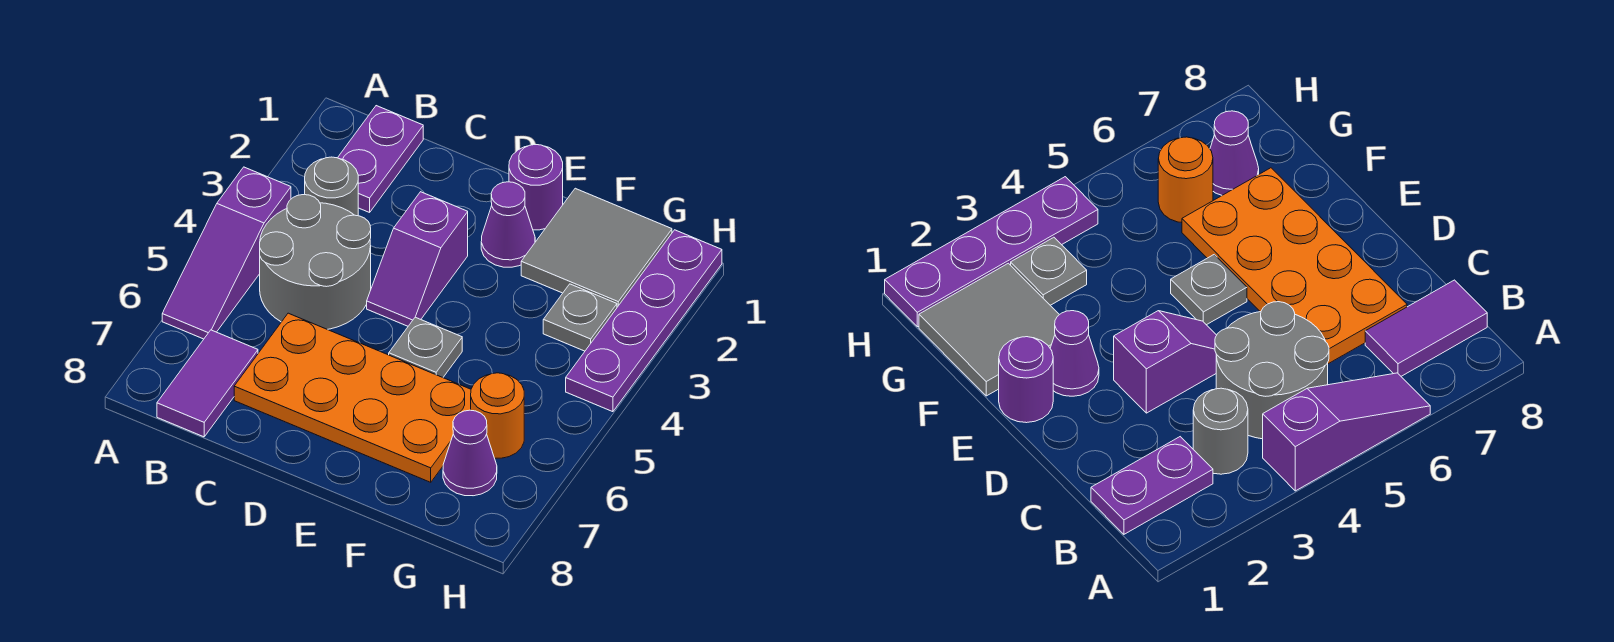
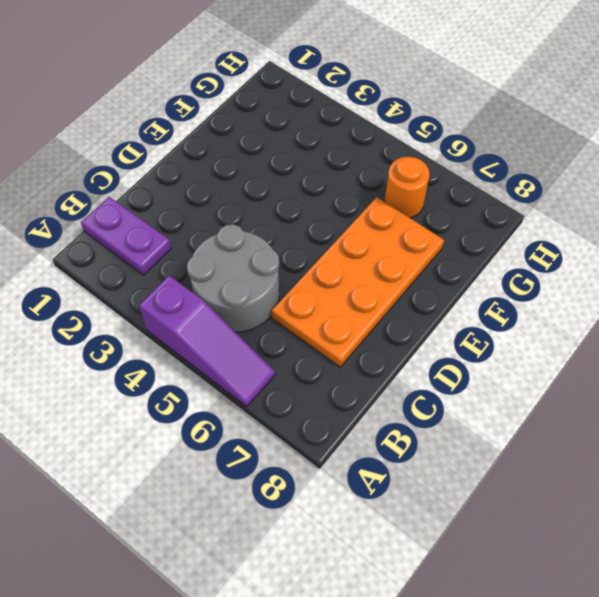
none -> grey round brick B3 level 1
none -> purple tile B7:B8 level 1
none -> purple slope D3:D4 level 1 top 3

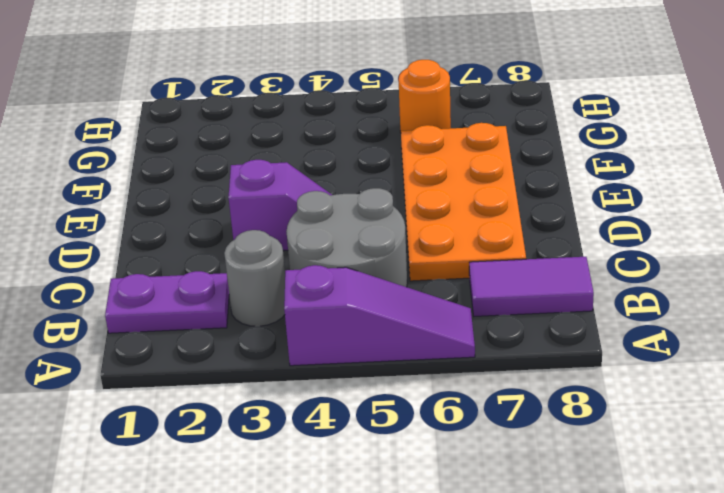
none -> purple round brick E1 level 1
none -> purple cone E2 level 1
none -> grey plate E5 level 1

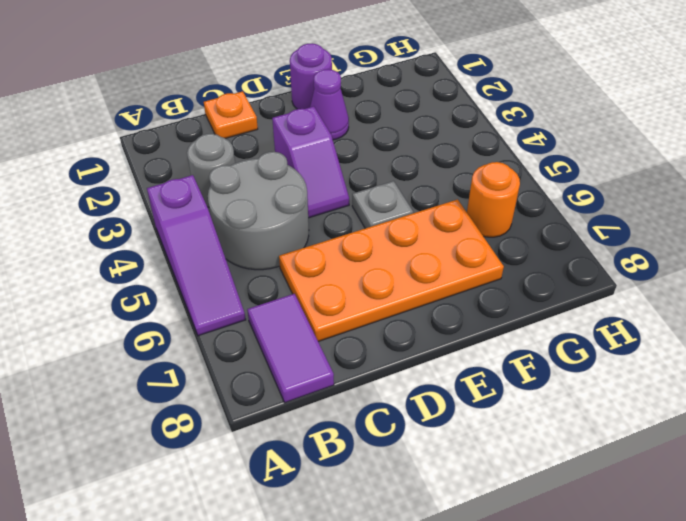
orange plate C1 level 1 -> none
none -> purple plate B1:B2 level 1
none -> grey tile F1:G2 level 1
none -> grey plate G3 level 1

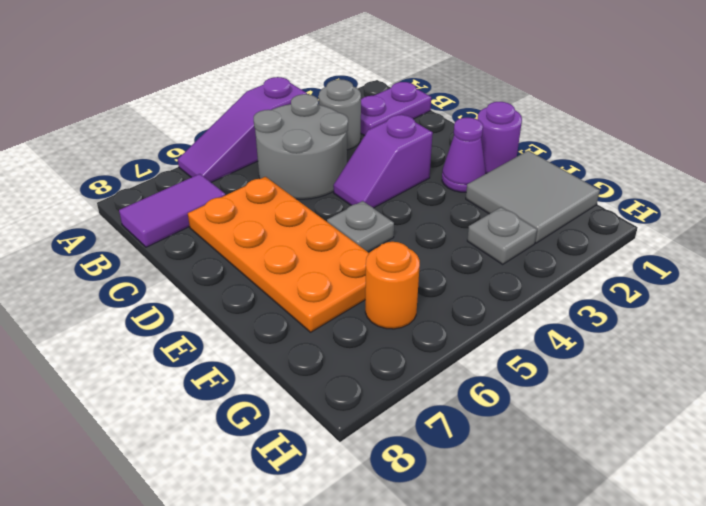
none -> purple cone G7 level 1
none -> purple plate H1:H4 level 1

